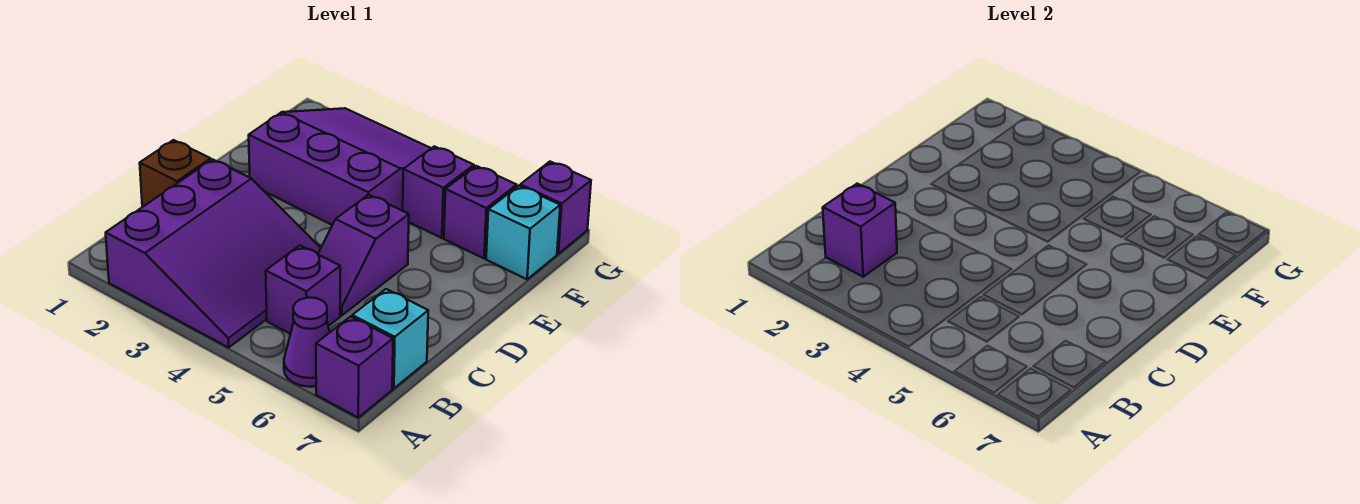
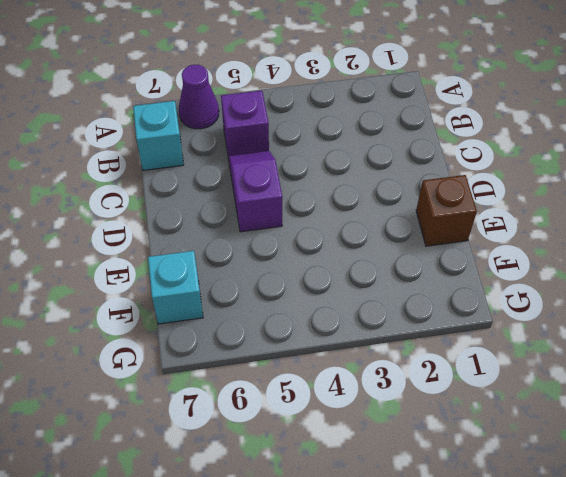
brown brick E1 level 1 -> brown brick C1 level 1
none -> purple slope A2:C4 level 1 top 2
none -> purple brick A7 level 1
none -> purple slope E2:G4 level 1 top E

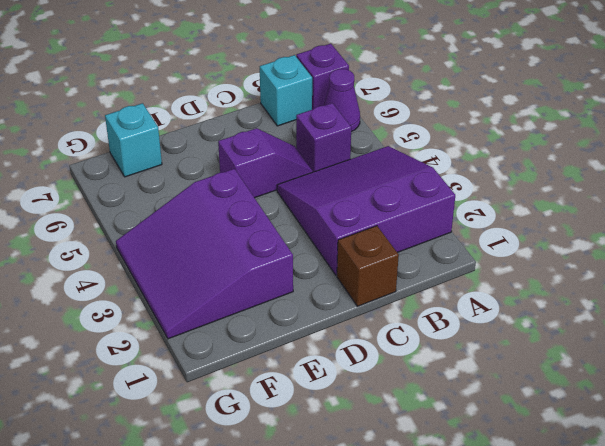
none -> purple brick F5 level 1
none -> purple brick F6 level 1
none -> purple brick G7 level 1

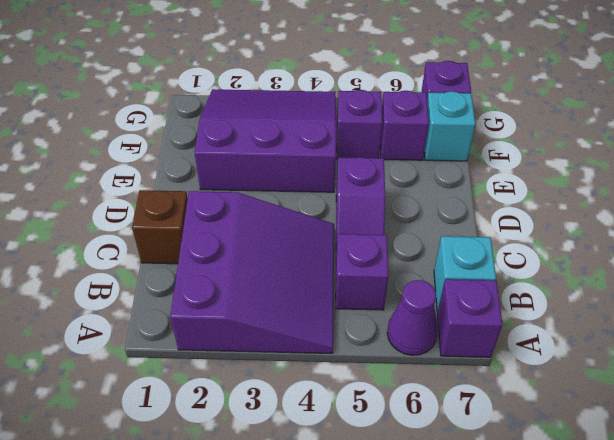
none -> purple brick B2 level 2

